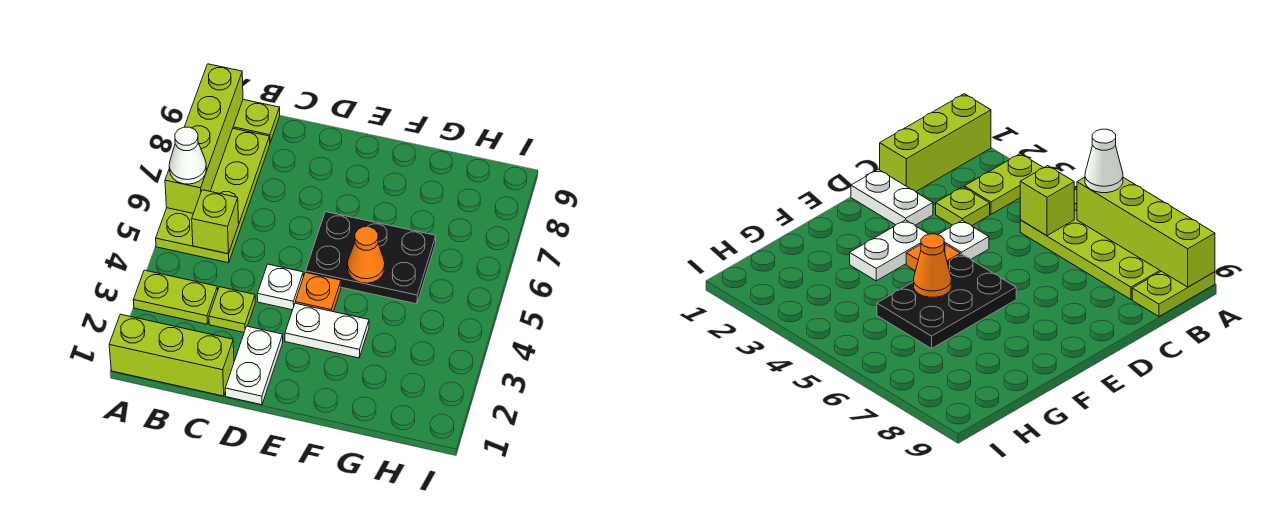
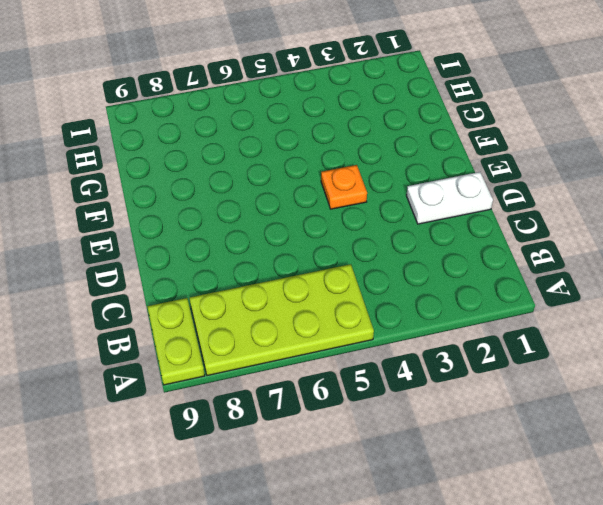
none -> lime brick A1:C1 level 1
none -> lime plate A3:B3 level 1
none -> lime plate C3 level 1

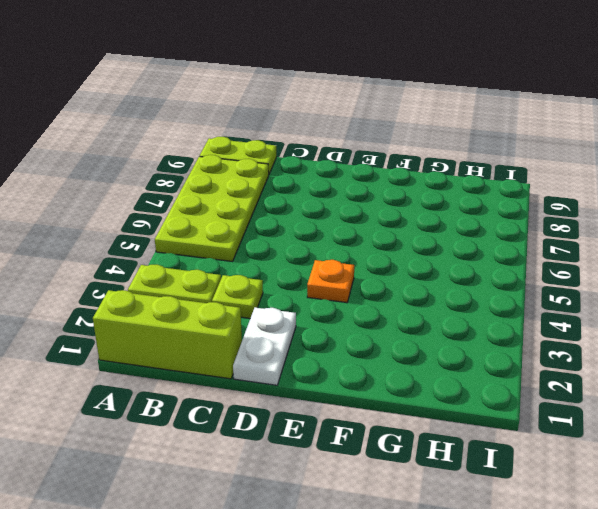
none -> white plate D4 level 1
none -> white plate E3:F3 level 1
none -> black plate E5:G6 level 1

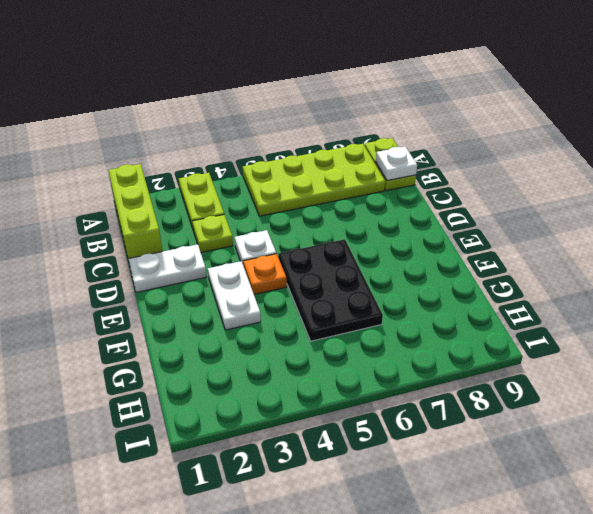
white plate B9 level 2 -> none
none -> lime brick A6:A9 level 2
none -> lime brick B5 level 2
none -> orange cone F5 level 2

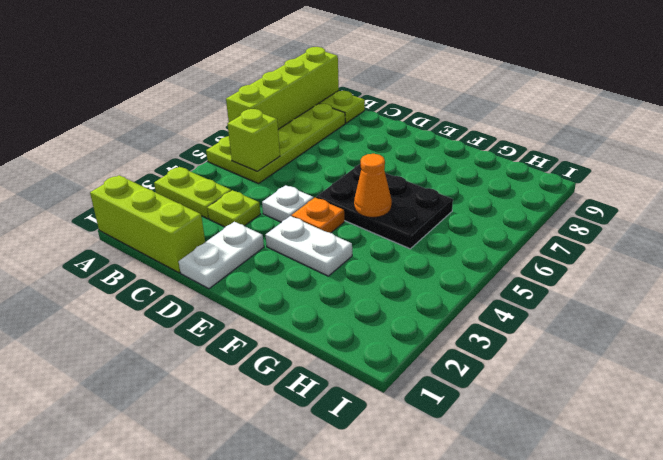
none -> white cone A6 level 3

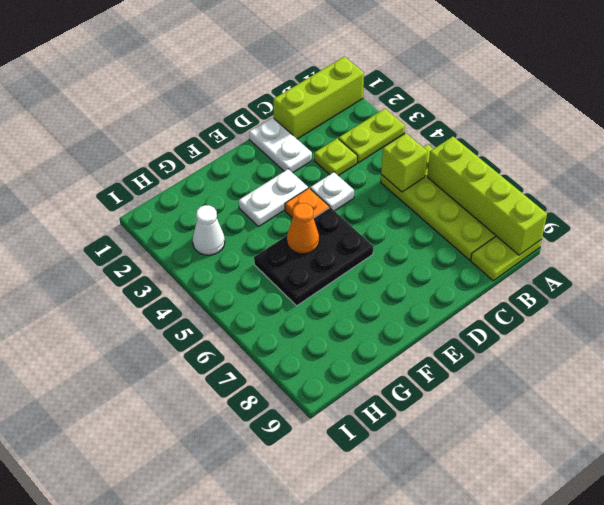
white cone H3 level 1 -> white cone A6 level 3

